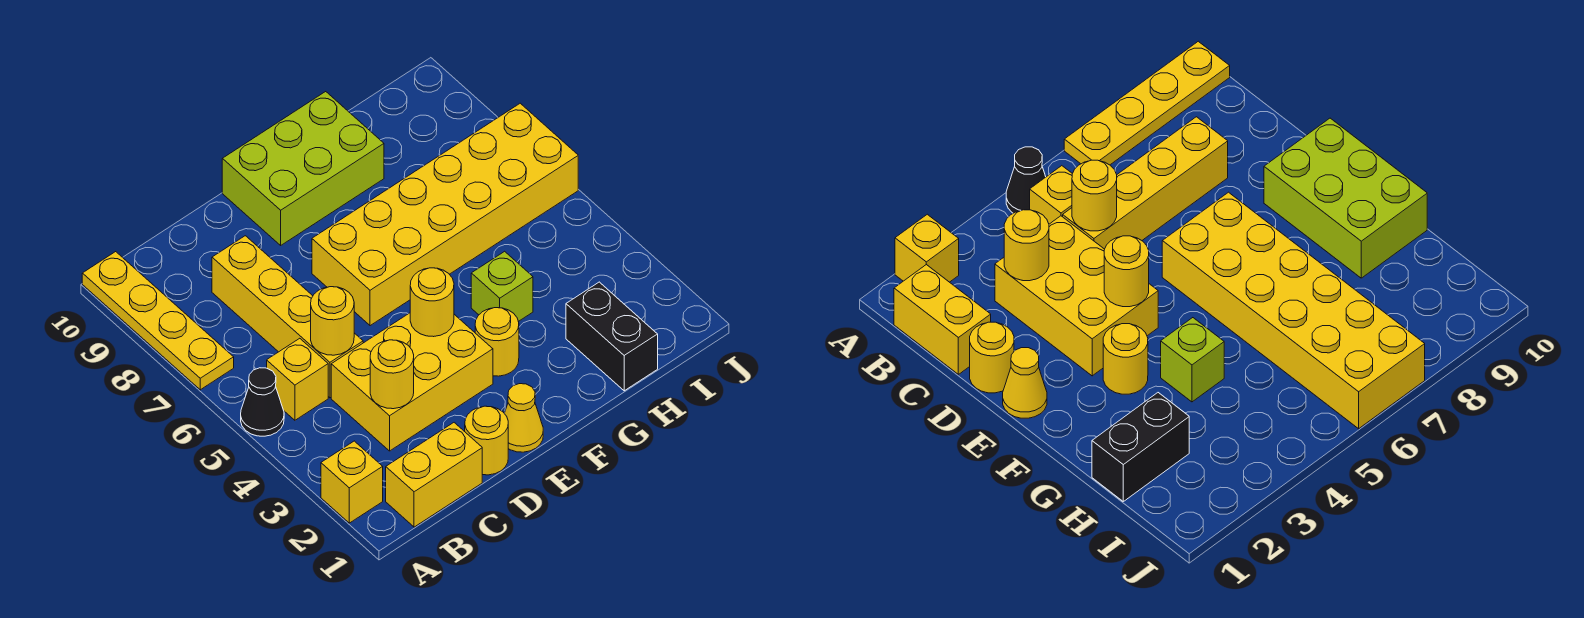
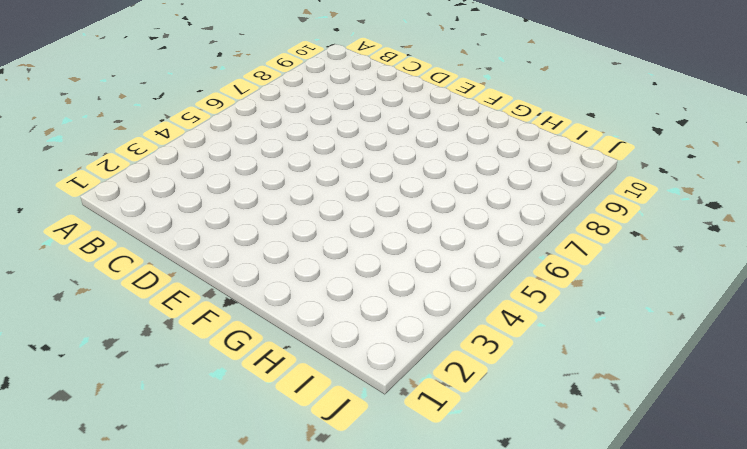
none -> yellow brick A2 level 1
none -> black cone A5 level 1
none -> yellow plate A7:A10 level 1

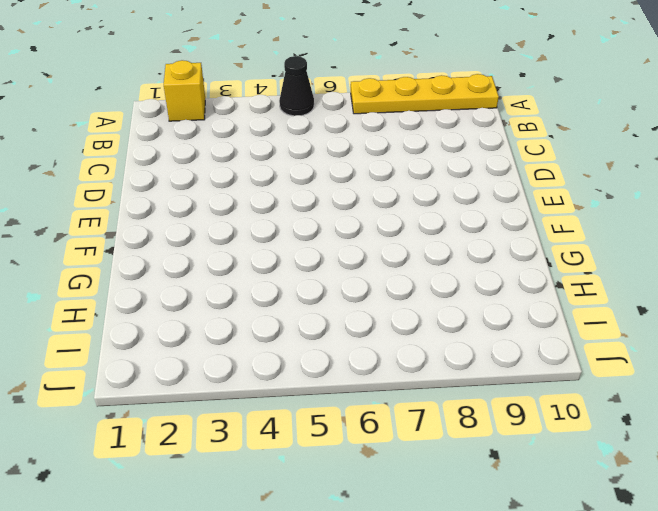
none -> yellow brick B1:C1 level 1
none -> yellow brick B5 level 1
none -> yellow brick C3:E4 level 1

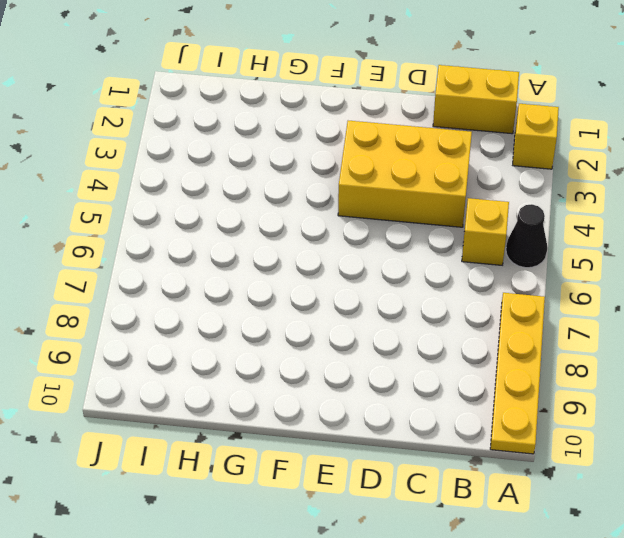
none -> yellow brick C5:C8 level 1
none -> yellow round brick D1 level 1
none -> yellow cone E1 level 1

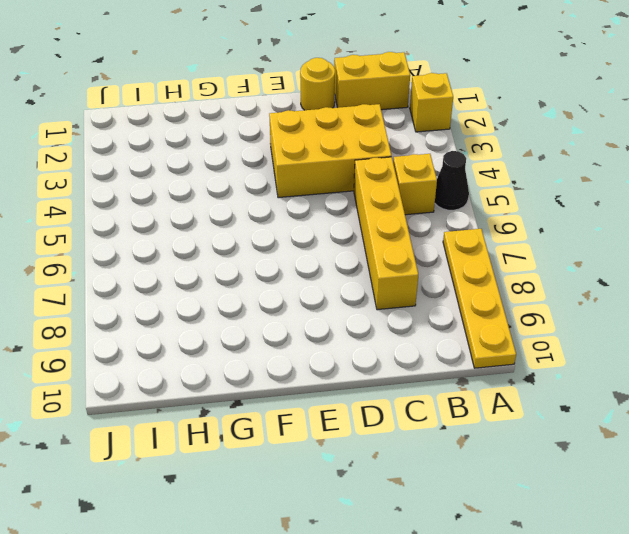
none -> yellow cone E1 level 1
none -> yellow brick E6:J7 level 1
none -> lime brick E9:G10 level 1

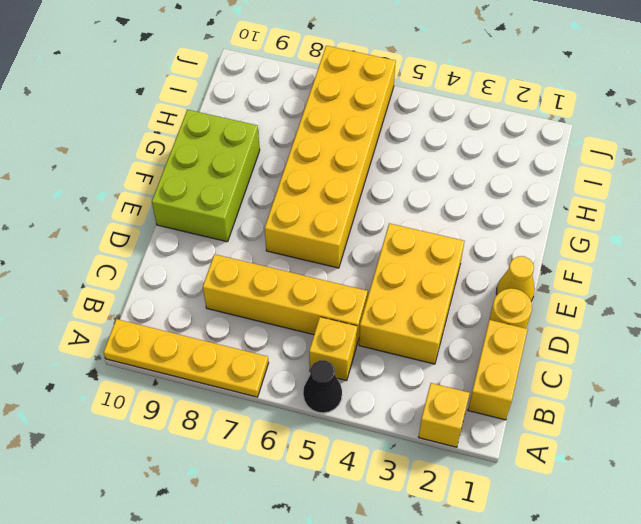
none -> yellow round brick F3 level 1
none -> lime brick G4 level 1
none -> black brick H1:H2 level 1

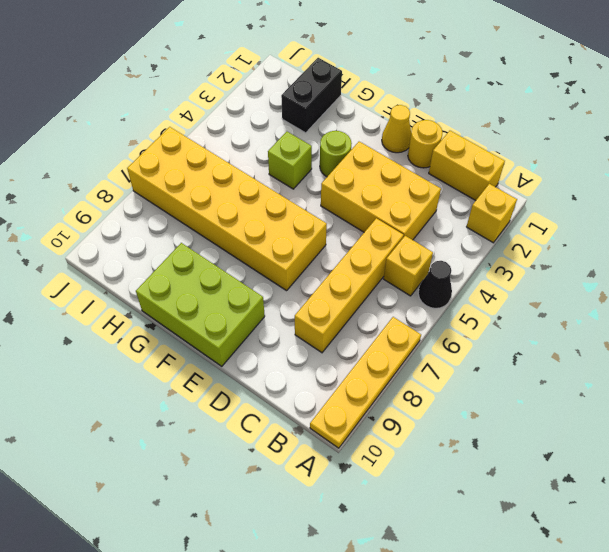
lime round brick F3 level 1 -> yellow round brick F3 level 1
none -> yellow round brick C3 level 2
none -> yellow round brick C5 level 2
none -> yellow round brick E4 level 2

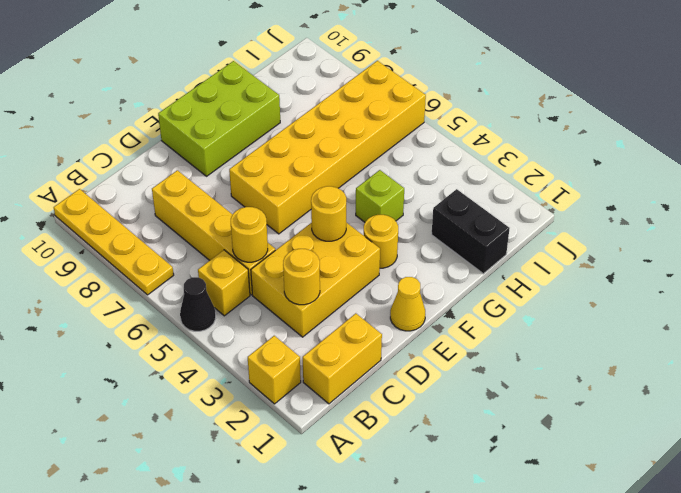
none -> yellow round brick D1 level 1

